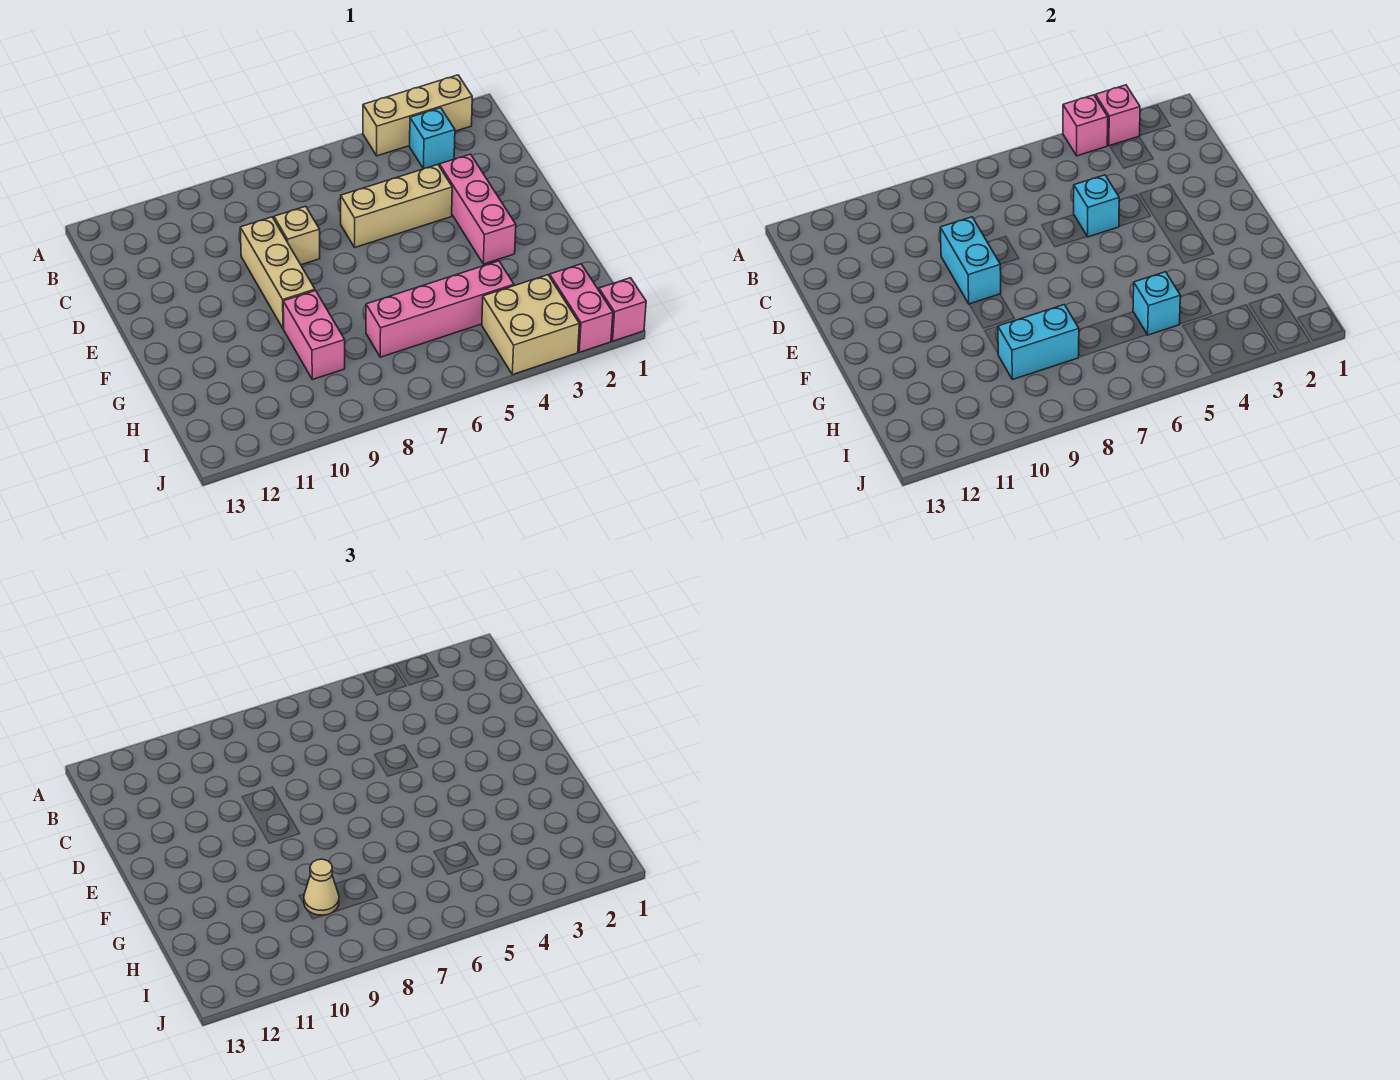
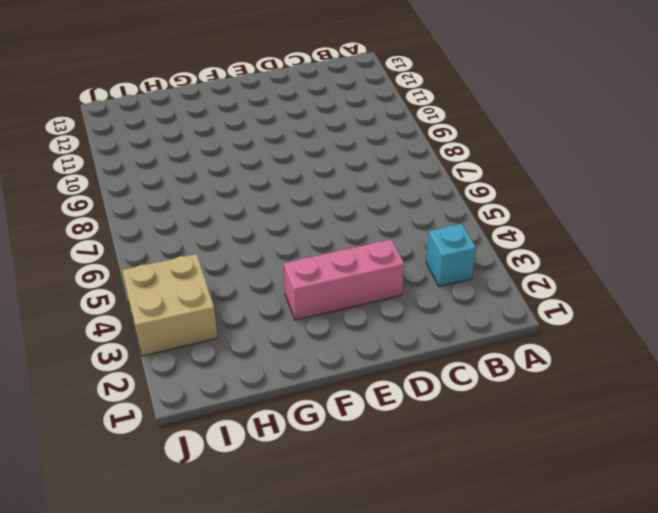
none -> tan brick A2:A4 level 1
none -> tan brick D4:D6 level 1
none -> tan brick D8 level 1

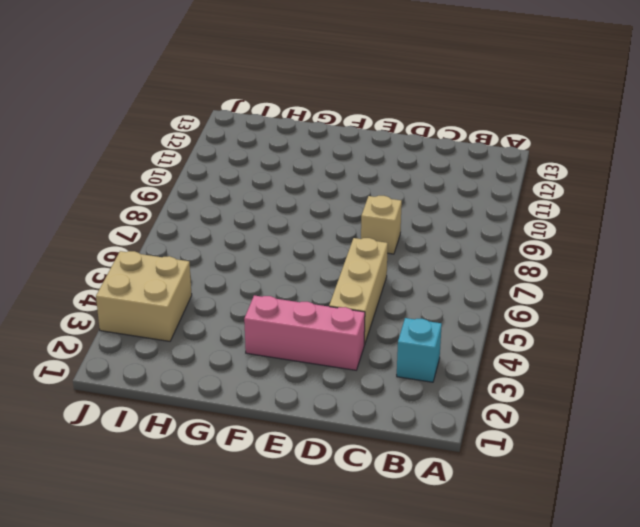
none -> tan brick A2:A4 level 1
none -> tan brick D9:F9 level 1
none -> pink brick G9:H9 level 1

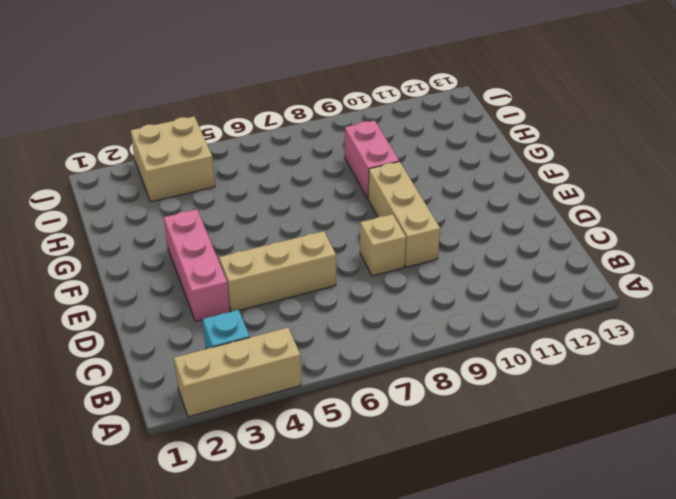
none -> pink brick H4:H7 level 1
none -> pink brick I2:J2 level 1
none -> pink brick J1 level 1

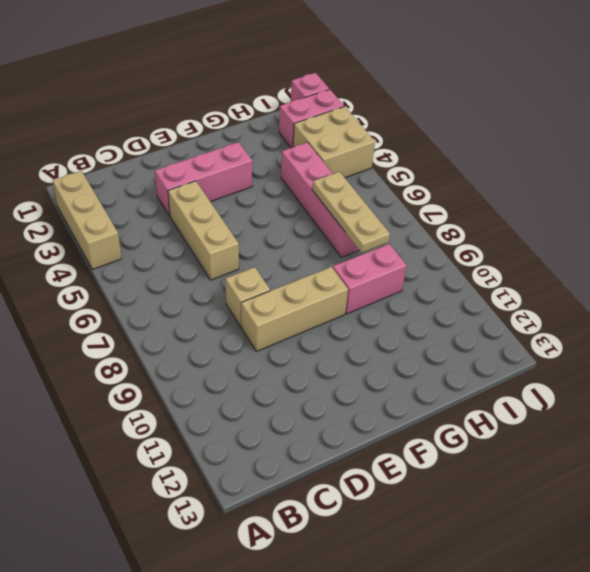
tan plate H6:H8 level 2 -> cyan brick H8:H9 level 2
none -> cyan brick B3 level 1
none -> pink brick A3 level 2
none -> pink brick A4 level 2

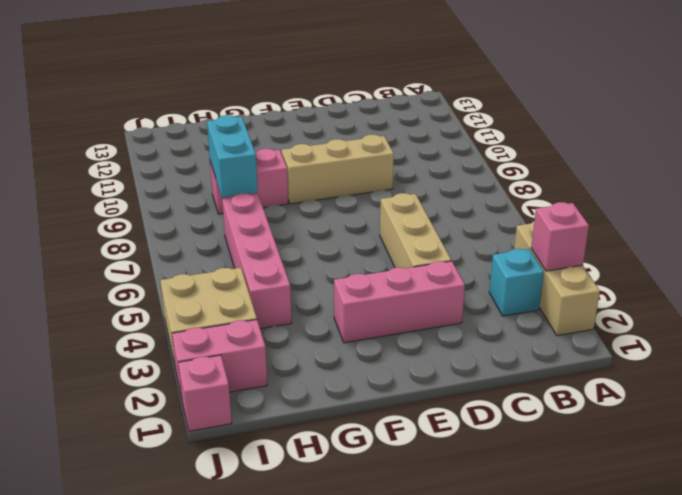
none -> tan brick D8 level 1
none -> pink brick A4 level 2
none -> cyan brick D5 level 2

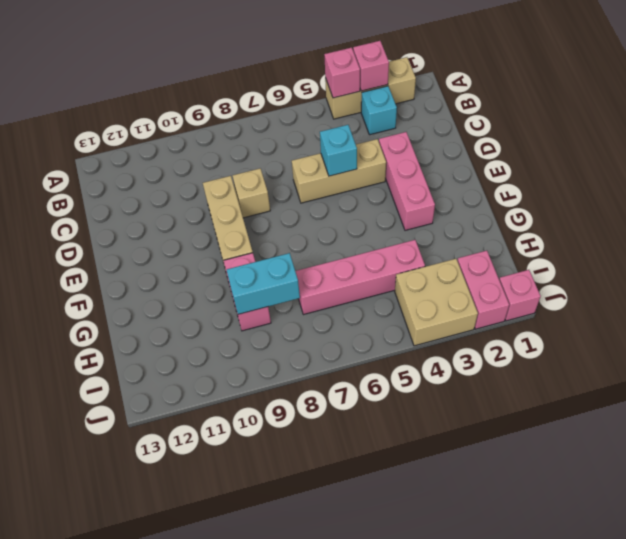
none -> cyan brick D9:E9 level 2
none -> cyan brick H5 level 2
none -> tan cone H9 level 3

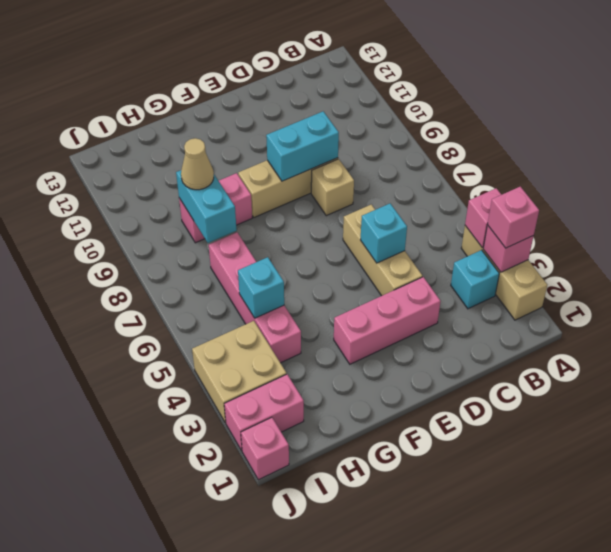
pink brick A3 level 3 -> none

